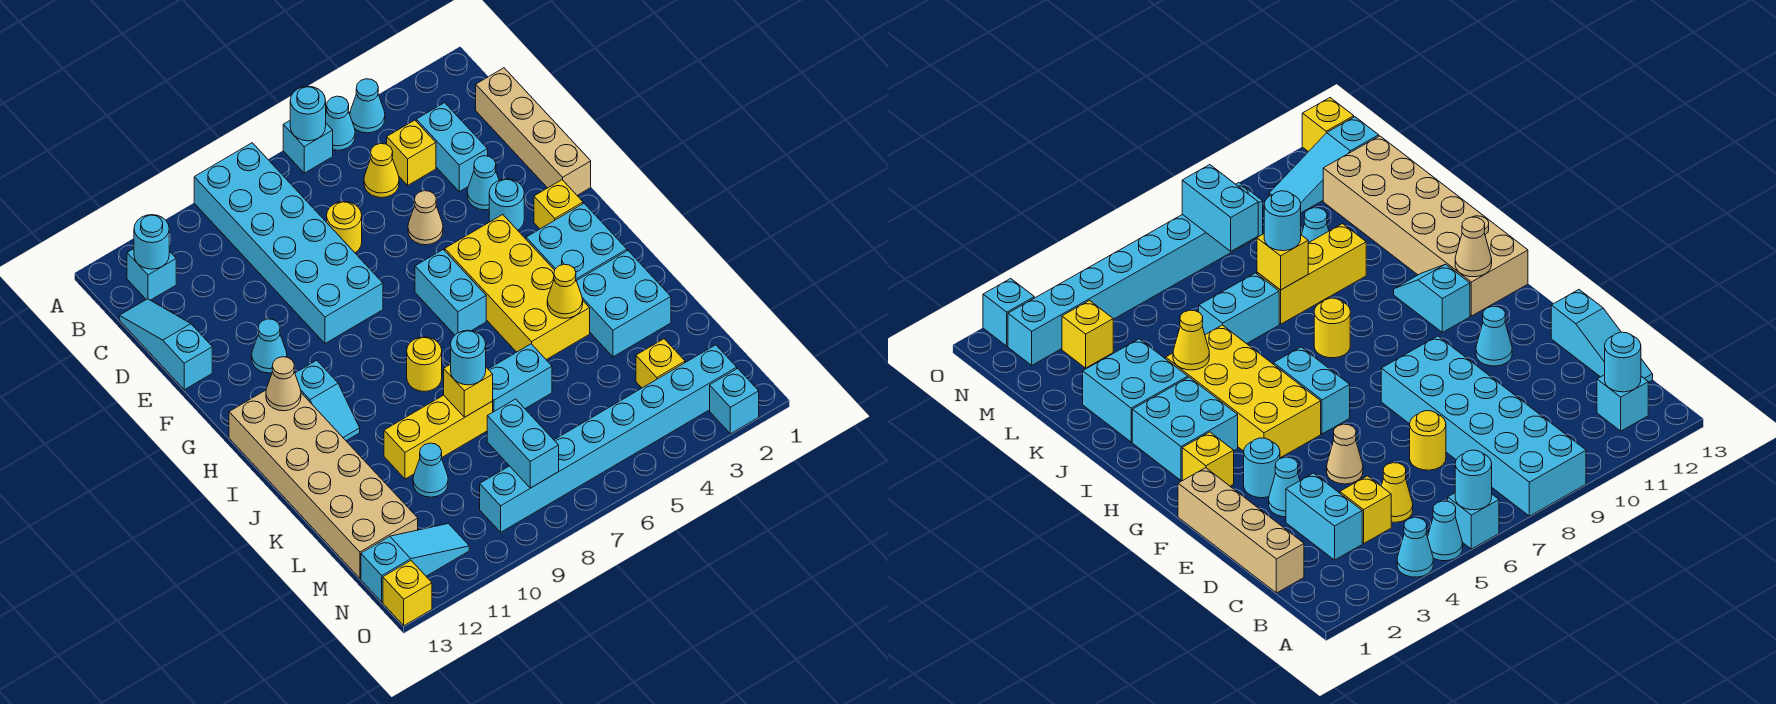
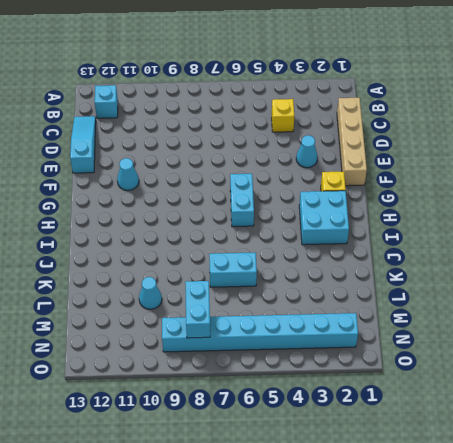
none -> cyan cone A4 level 1
none -> cyan cone A5 level 1
none -> cyan brick A6 level 1
none -> cyan brick A8:F9 level 1

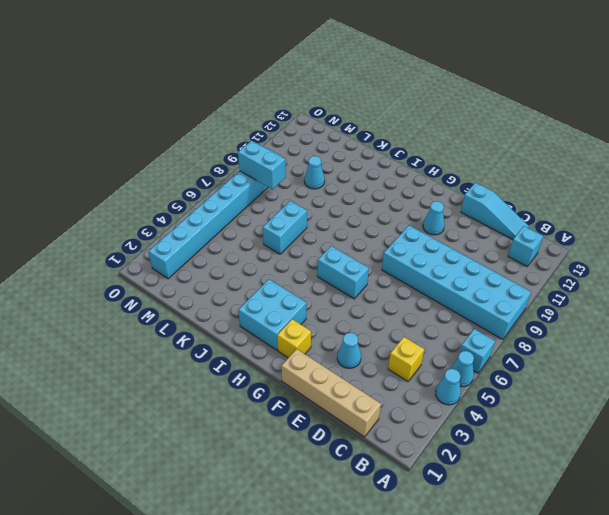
none -> cyan brick C3:D3 level 1
none -> yellow cone C5 level 1
none -> yellow round brick D7 level 1
none -> tan cone E5 level 1

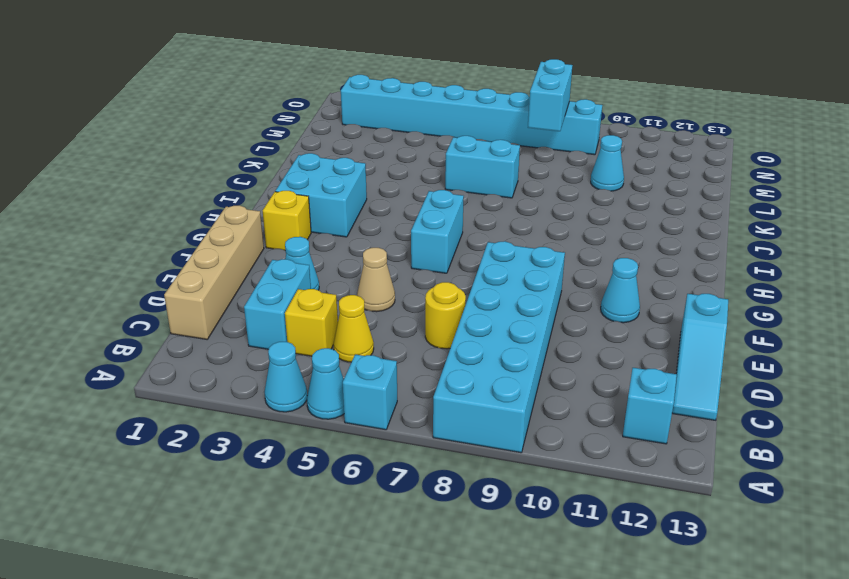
none -> cyan round brick F3 level 1
none -> yellow brick G4:J5 level 1
none -> cyan slope H11:I11 level 1 top H
none -> tan brick H12:M13 level 1

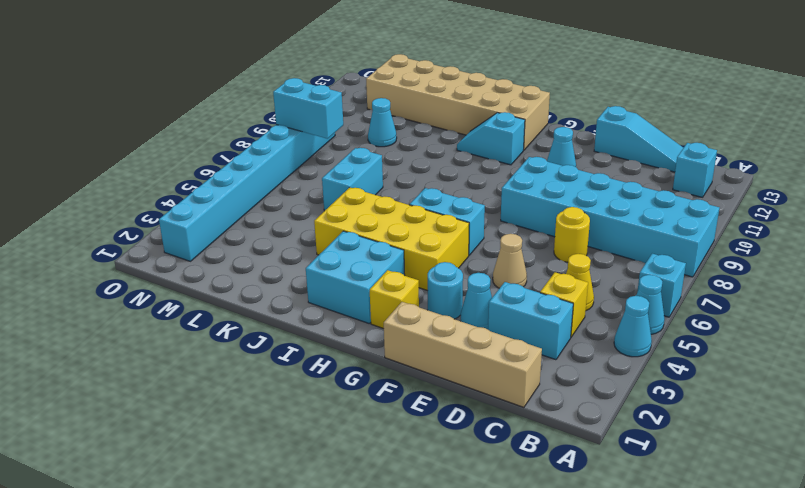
none -> yellow round brick I8 level 1
none -> cyan brick J2:K3 level 1
none -> yellow brick K8:K10 level 1
none -> yellow brick M3 level 1

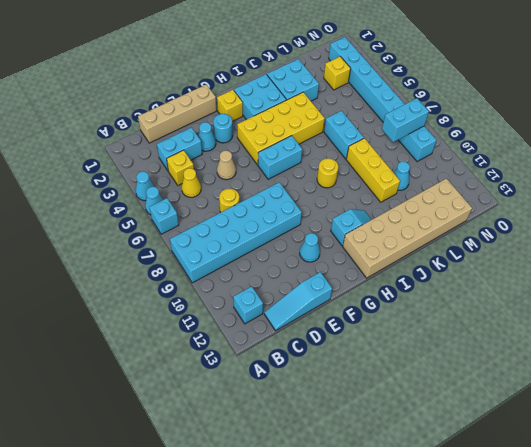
none -> cyan slope N11:N13 level 1 top 13
none -> cyan brick O2 level 1
none -> yellow brick O13 level 1
none -> cyan round brick A6 level 2

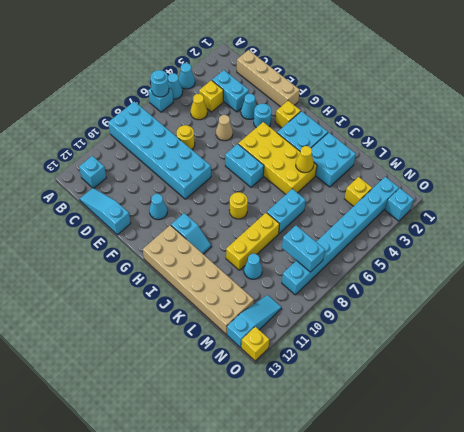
none -> cyan round brick B12 level 2
none -> tan cone H12 level 2
none -> yellow brick K8 level 2
none -> cyan round brick K8 level 3

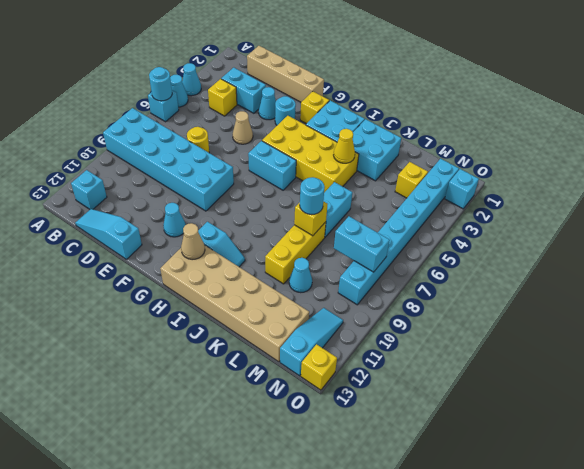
none -> yellow cone C5 level 1
none -> yellow round brick I8 level 1
none -> cyan round brick B12 level 2

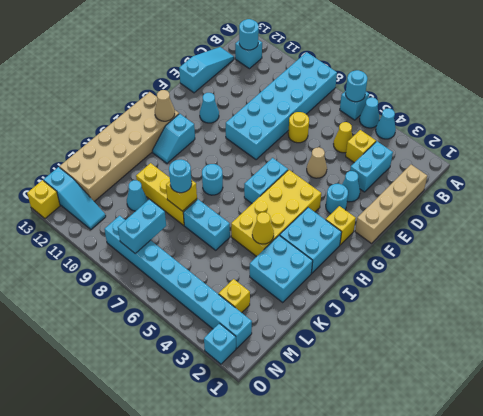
cyan round brick I8 level 1 -> yellow round brick I8 level 1

